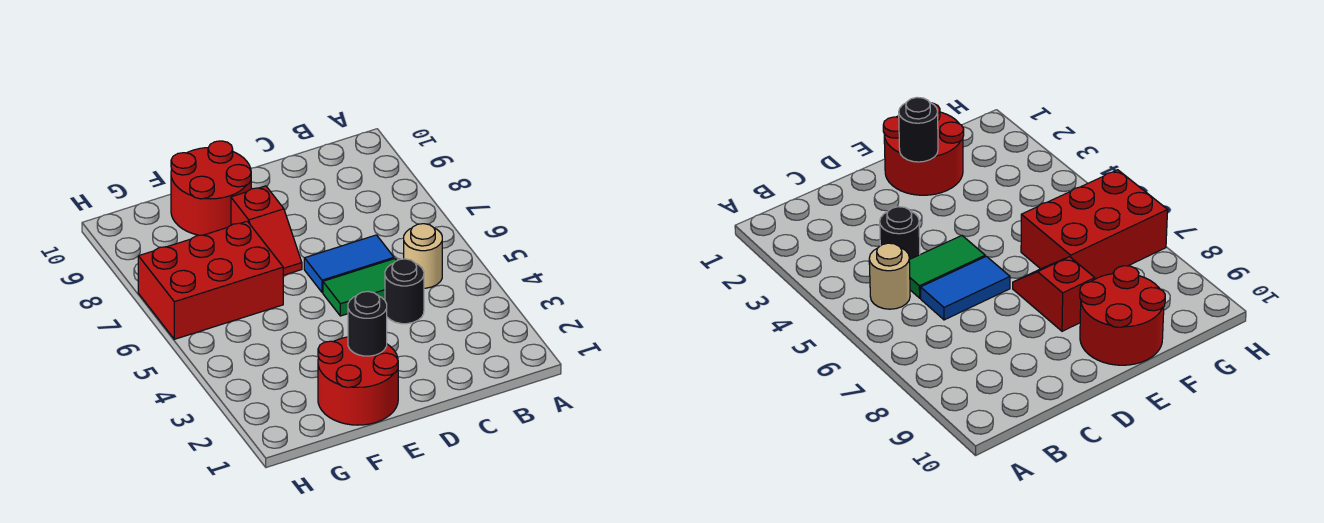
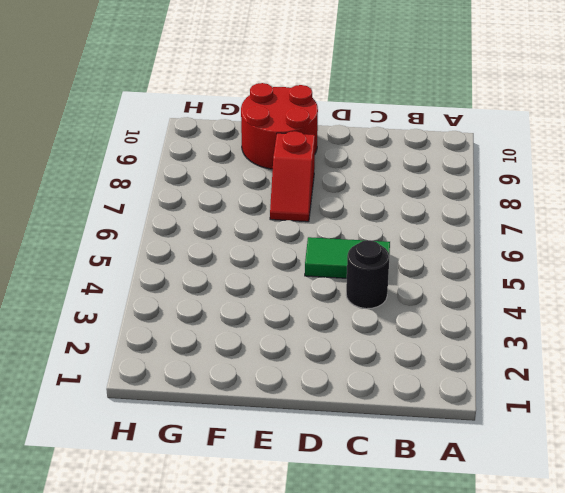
none -> tan round brick B5 level 1
none -> blue tile C6:D6 level 1

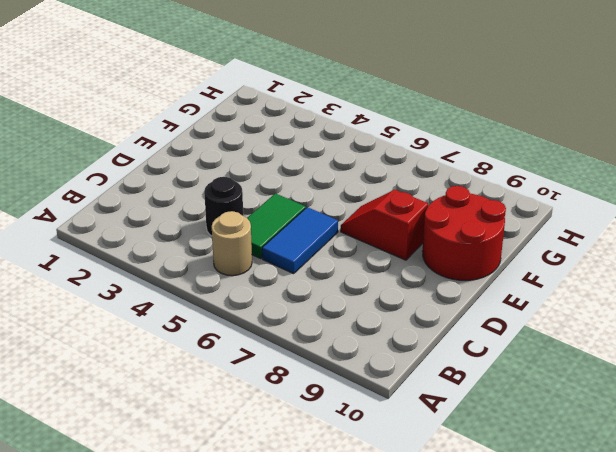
none -> red round brick E1:F2 level 1
none -> red brick F6:H7 level 1

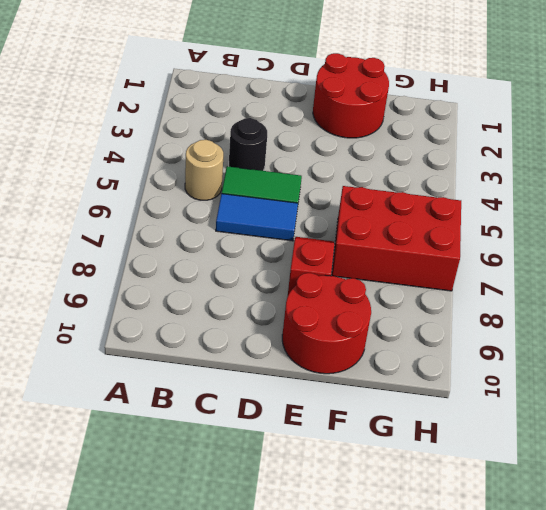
none -> black round brick E2 level 2

